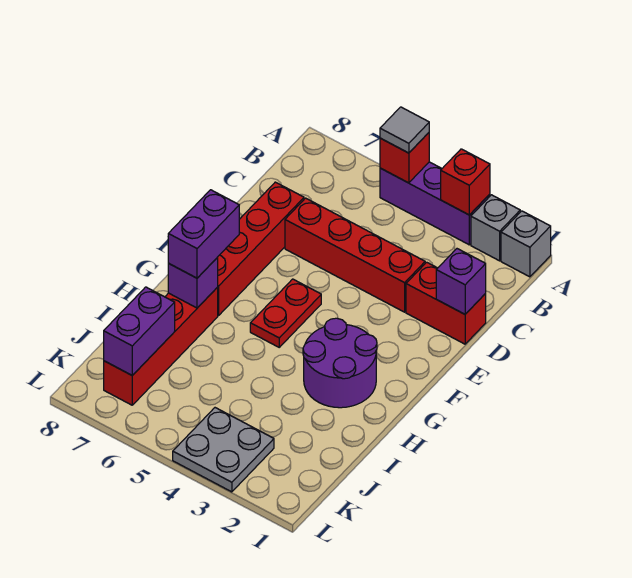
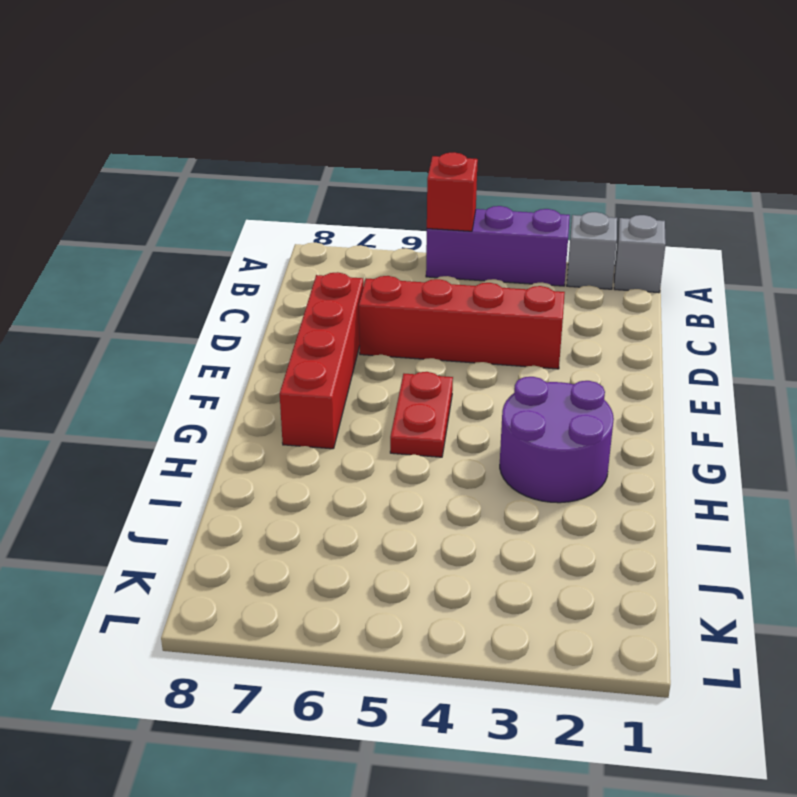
none -> red brick D1:D2 level 1
none -> red brick H7:K7 level 1
none -> grey plate K3:L4 level 1

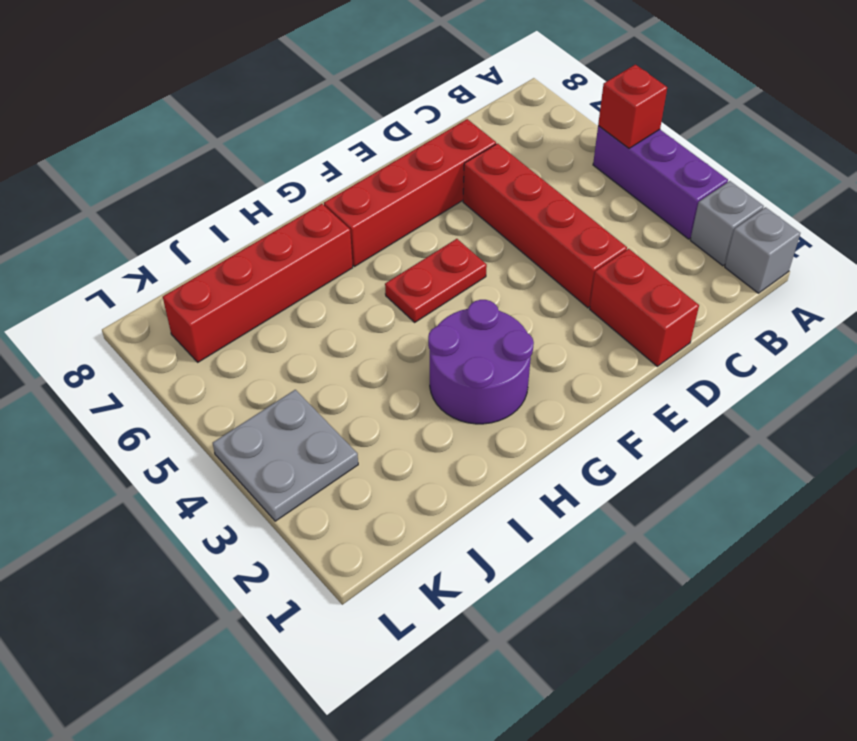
none -> red brick A3 level 2
none -> purple brick D1 level 2
none -> purple brick H7 level 2

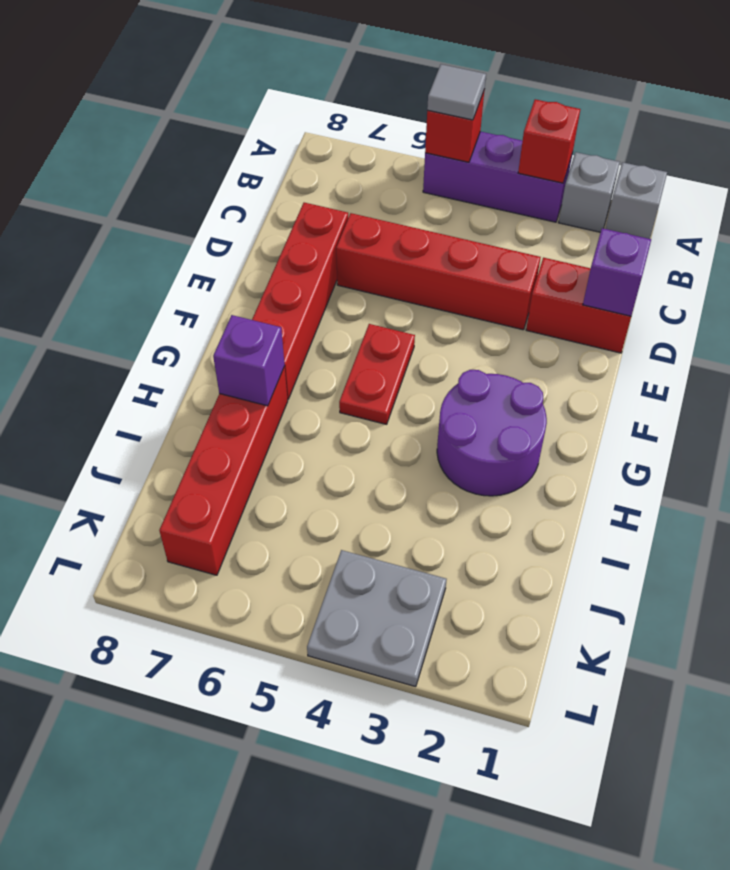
none -> purple brick J7:K7 level 2
none -> purple brick G7:H7 level 3

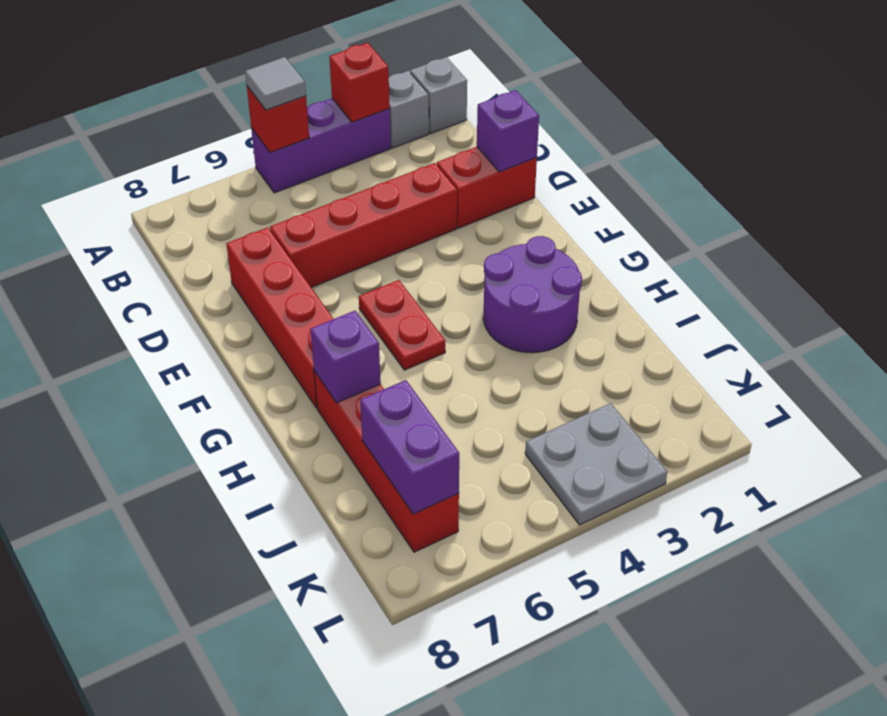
none -> purple brick G7:H7 level 3

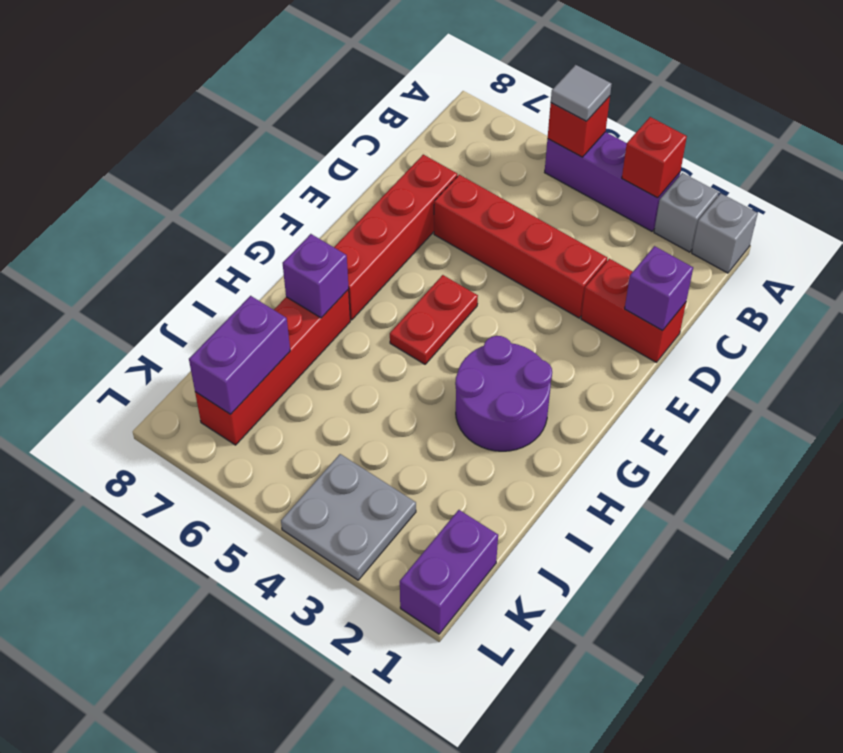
purple brick K1:L1 level 1 -> purple brick G7:H7 level 3

